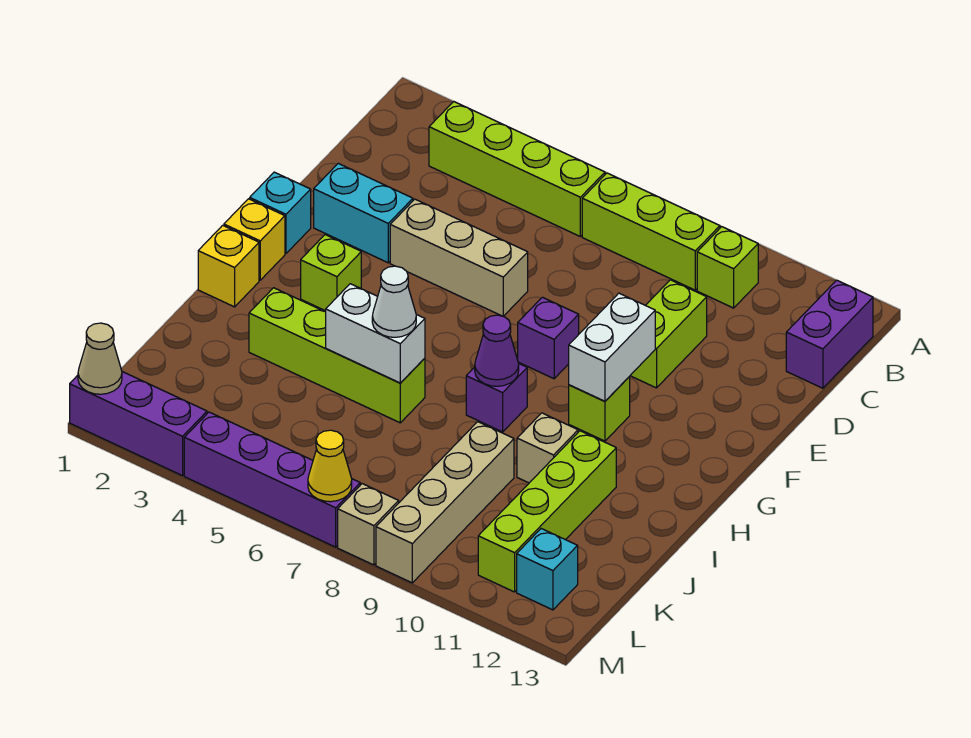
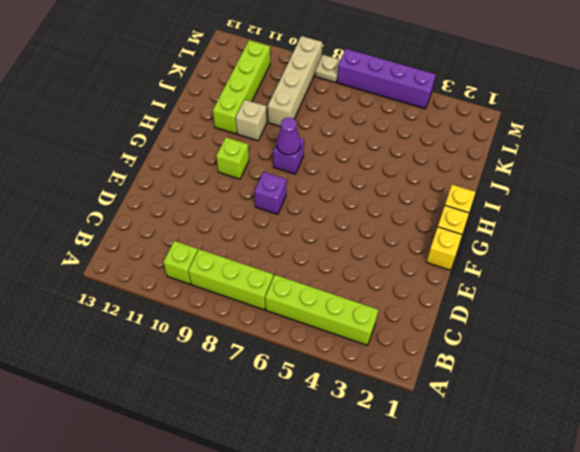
yellow brick F1 level 1 -> cyan brick F1 level 1
tan plate M8 level 1 -> tan brick M8 level 1
none -> purple brick B13:C13 level 1
none -> lime brick D10:E10 level 1
none -> cyan brick E2:E3 level 1

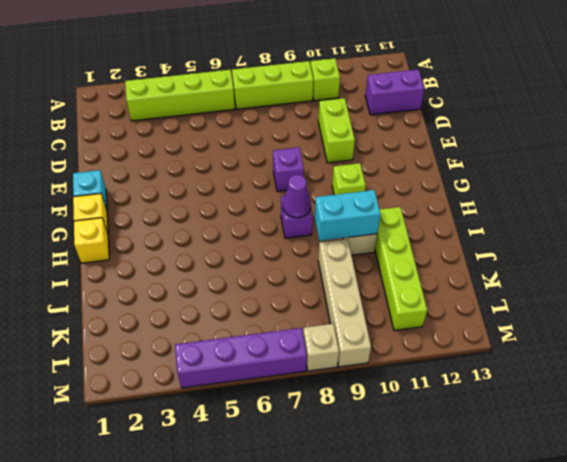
purple brick C12:C13 level 1 -> purple brick B13:C13 level 1
cyan brick I9:I10 level 2 -> cyan brick E2:E3 level 1
none -> tan brick E4:E6 level 1
none -> lime brick G3 level 1
none -> lime brick I3:I6 level 1

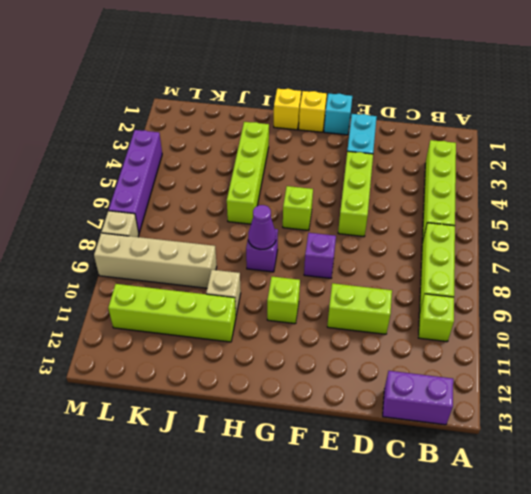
lime brick E4:E6 level 1 -> tan brick E4:E6 level 1
lime brick G6 level 1 -> lime brick G3 level 1
none -> cyan brick L12 level 1
none -> purple brick M1:M3 level 1
none -> white brick F10:G10 level 2

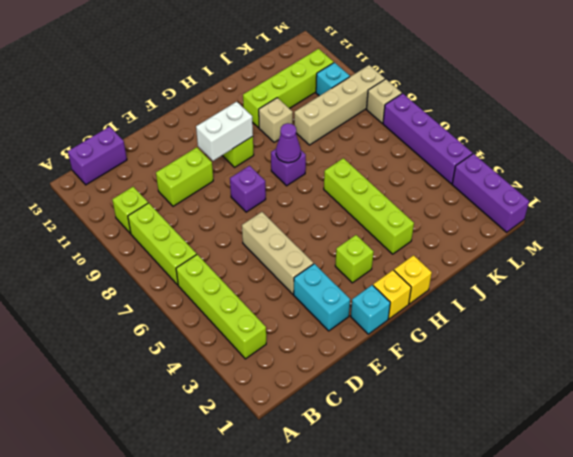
cyan brick L10 level 1 -> cyan brick L12 level 1
none -> white brick I5:I6 level 2
none -> tan cone M1 level 2
none -> yellow cone M7 level 2

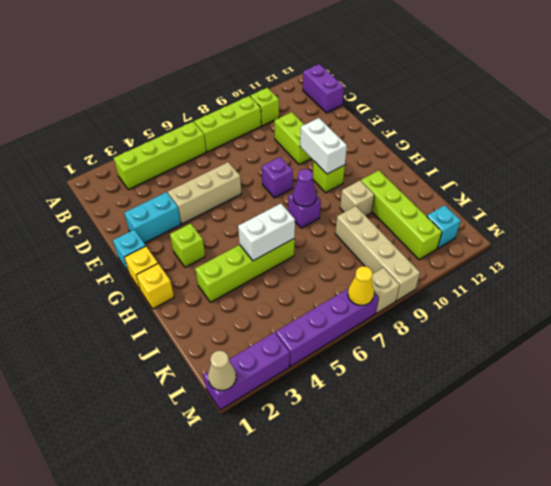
none -> white cone I6 level 3

